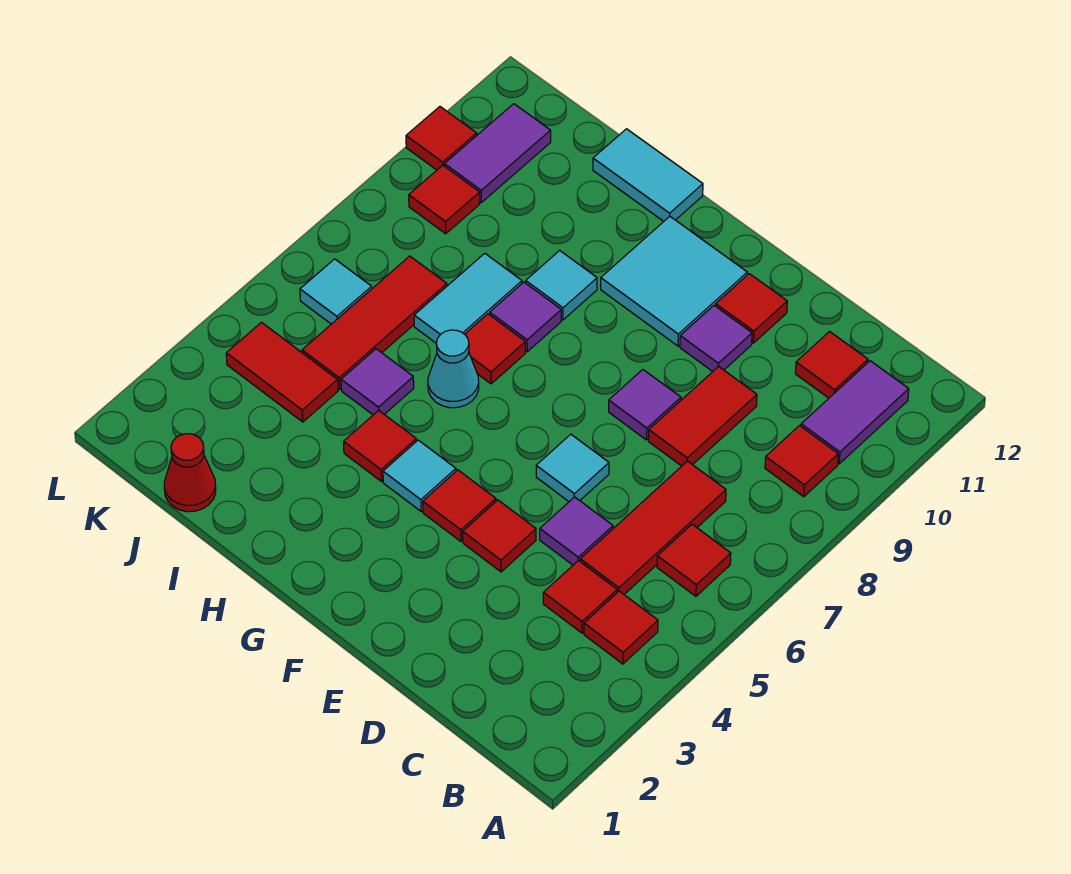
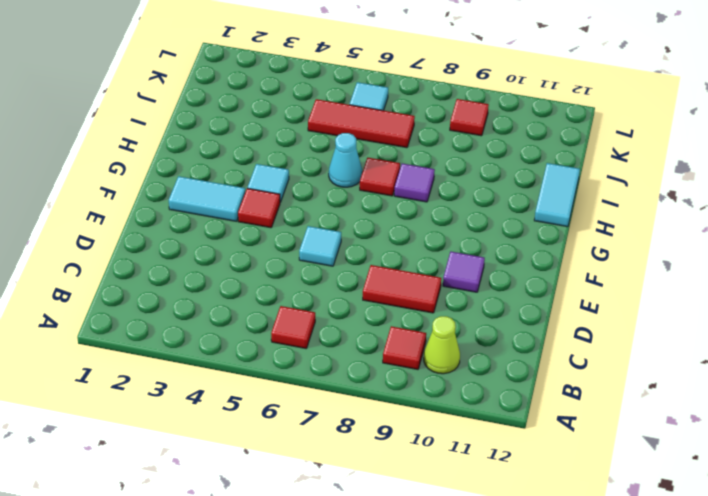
lime cone B10 level 1 -> purple tile B10:B11 level 1
cyan tile F2:F3 level 1 -> cyan tile I7:I8 level 1
none -> red tile B4 level 1
none -> red tile C4 level 1
none -> red tile C5:C7 level 1
none -> red tile C11 level 1

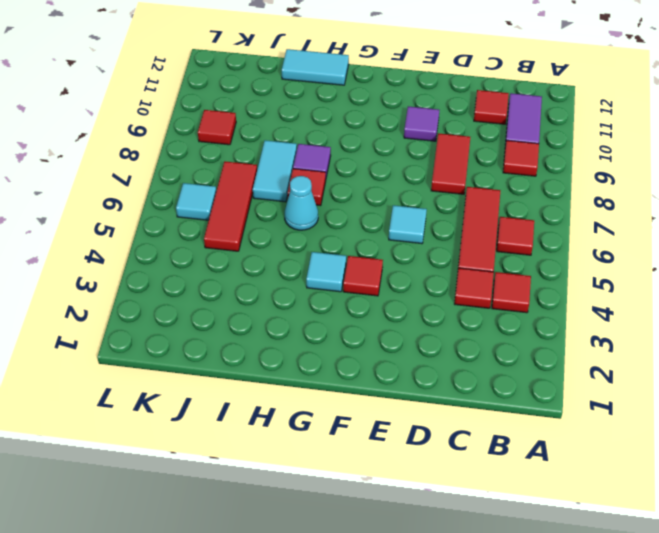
none -> purple tile D5 level 1
none -> red tile E4 level 1
none -> purple tile E8 level 1
none -> red tile E11 level 1

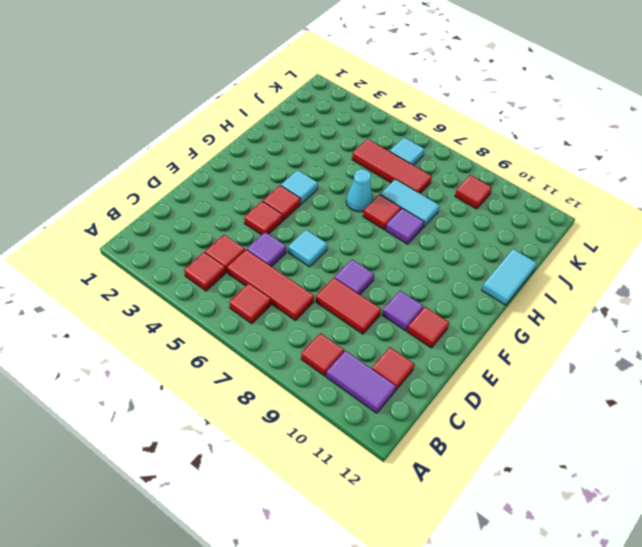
none -> cyan tile F10:G11 level 1
none -> red tile H4 level 1
none -> cyan tile H9 level 1
none -> purple tile I5 level 1

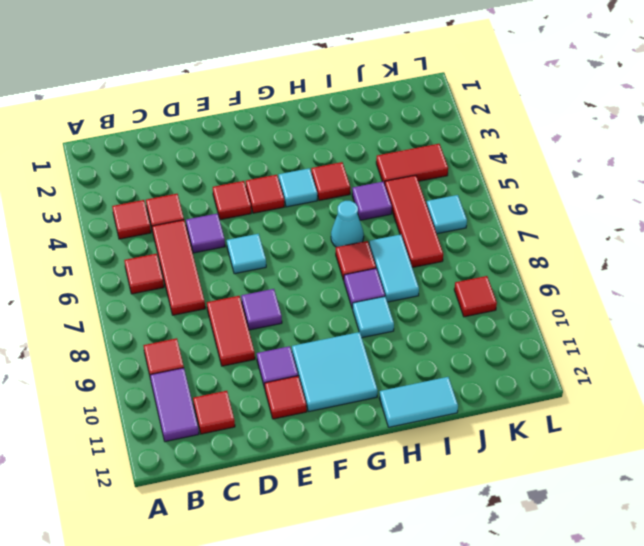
none -> red cone J1 level 1
none -> purple tile K10:K11 level 1
none -> red tile L10 level 1

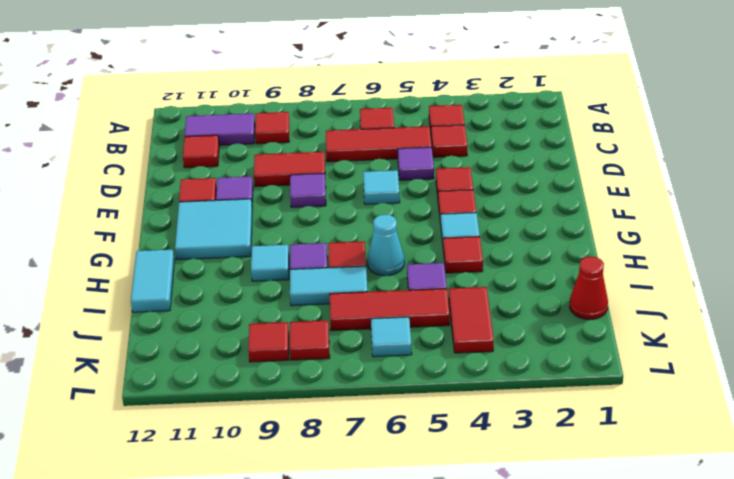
red tile K8 level 1 -> red tile L10 level 1
none -> purple tile K10:K11 level 1

